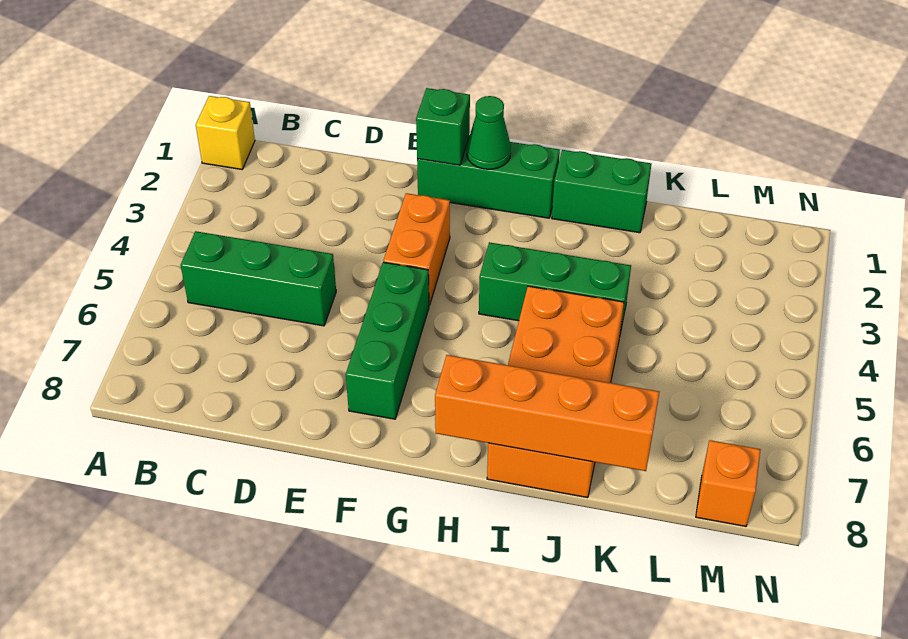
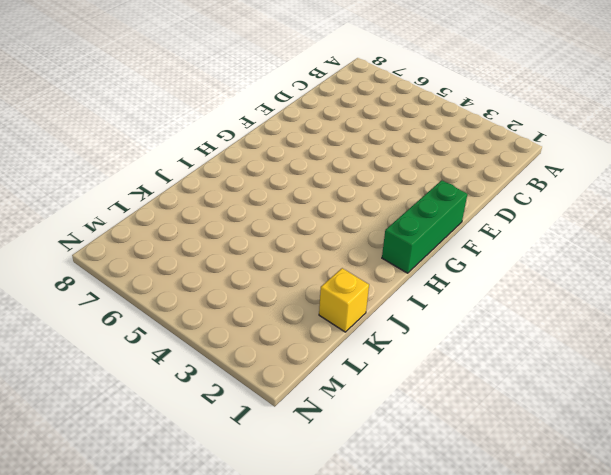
yellow brick K1 level 1 -> yellow brick A1 level 1
none -> green brick B5:D5 level 1
none -> orange brick F3:F4 level 1
none -> green brick F5:F7 level 1

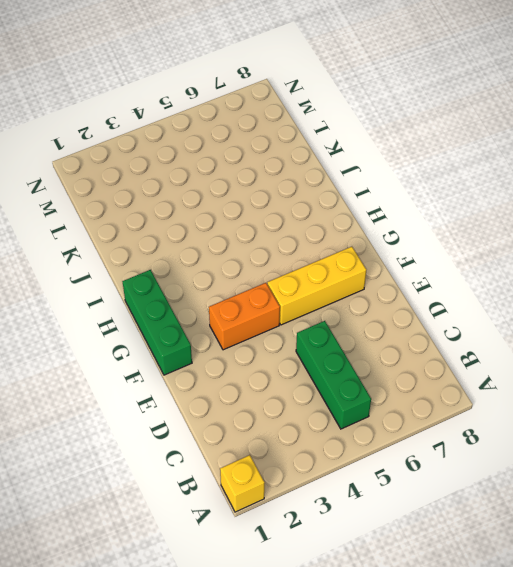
yellow brick F5:F7 level 1 -> green brick F5:F7 level 1
none -> green brick H4:J4 level 1
none -> green brick I1:J1 level 1
none -> orange brick I5:J8 level 1

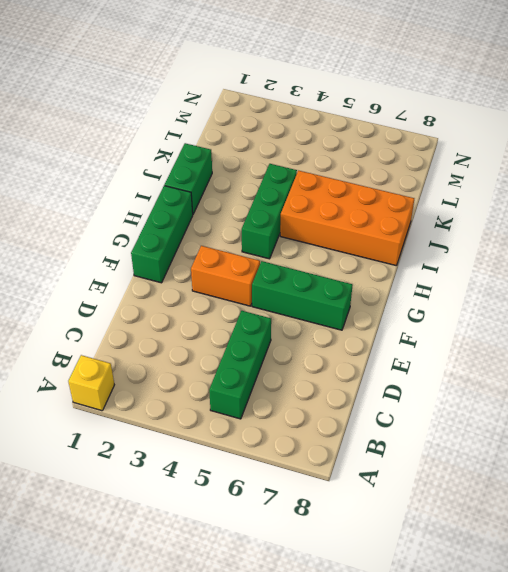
none -> orange brick M8 level 1
none -> green brick F1 level 2
none -> green cone G1 level 2

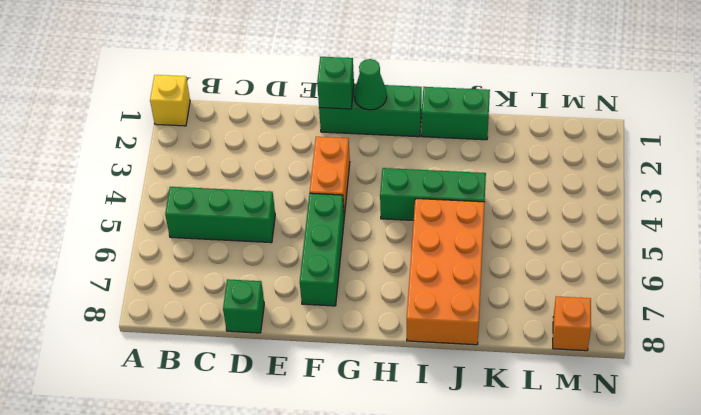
green brick D8 level 1 -> none
none -> orange brick H8:K8 level 2

